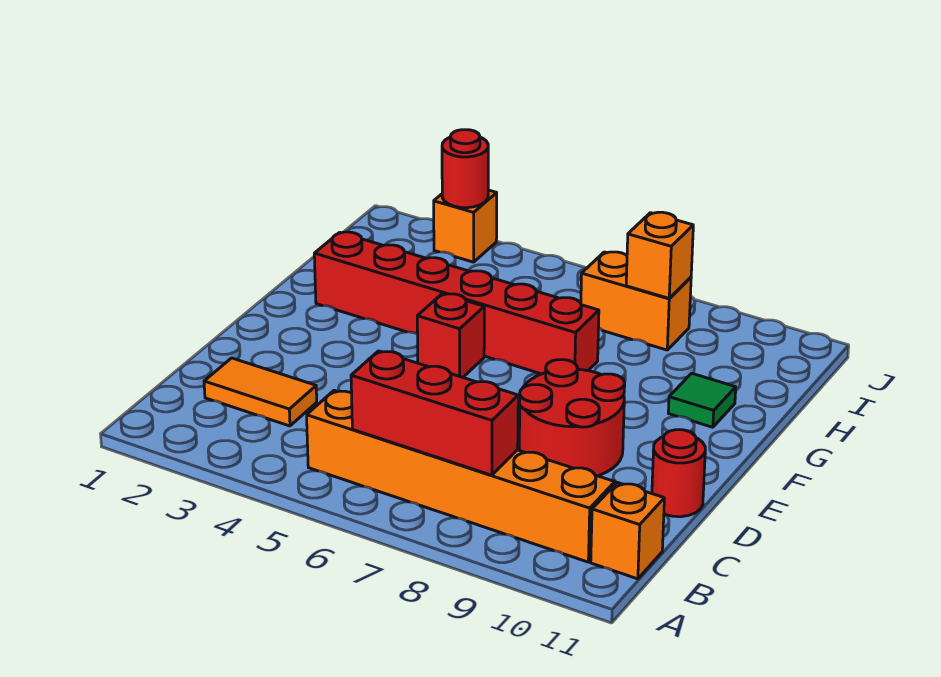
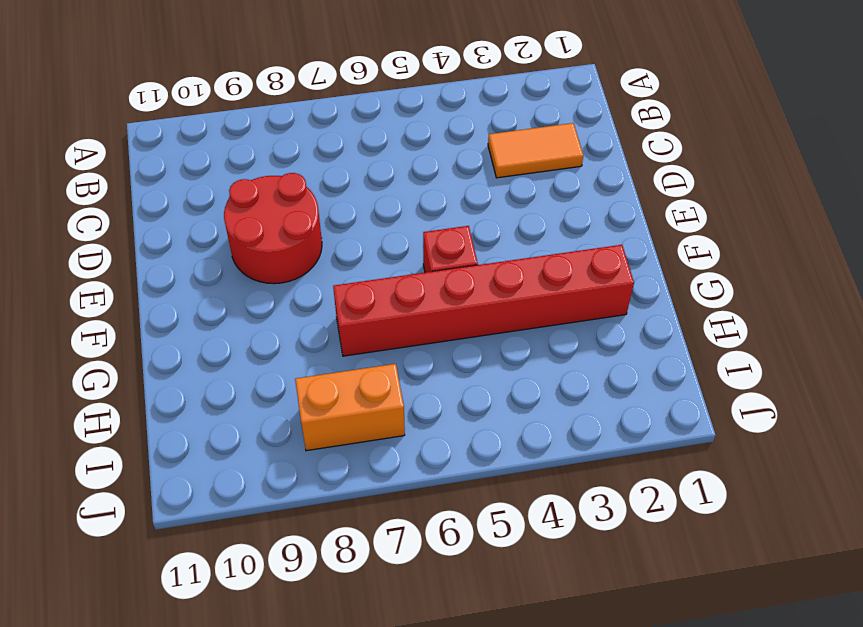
none -> orange brick B5:B10 level 1
none -> orange brick B11 level 1
none -> red round brick D11 level 1

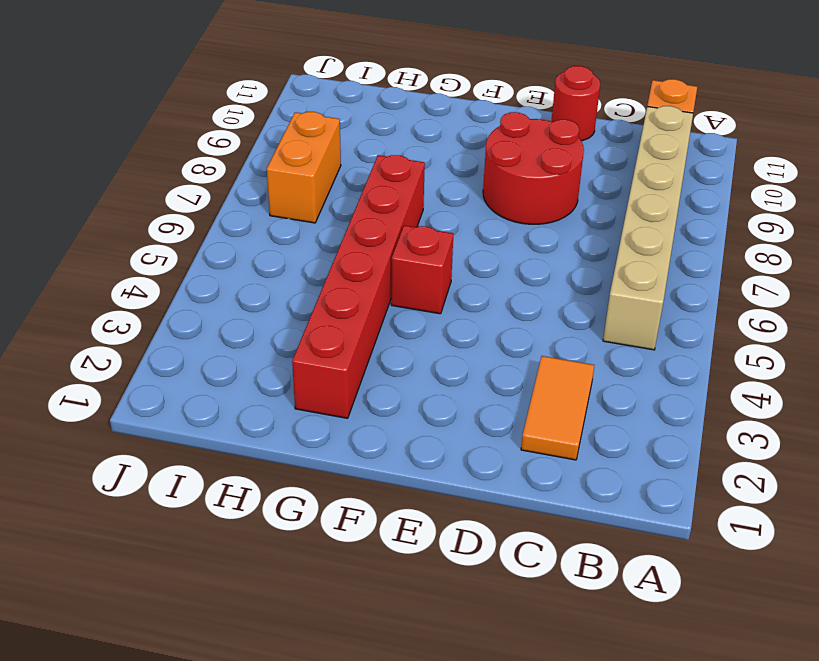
tan brick B5:B10 level 1 -> orange brick B5:B10 level 1
none -> green tile G10 level 1
none -> orange brick J3 level 1
none -> red brick B6:B8 level 2

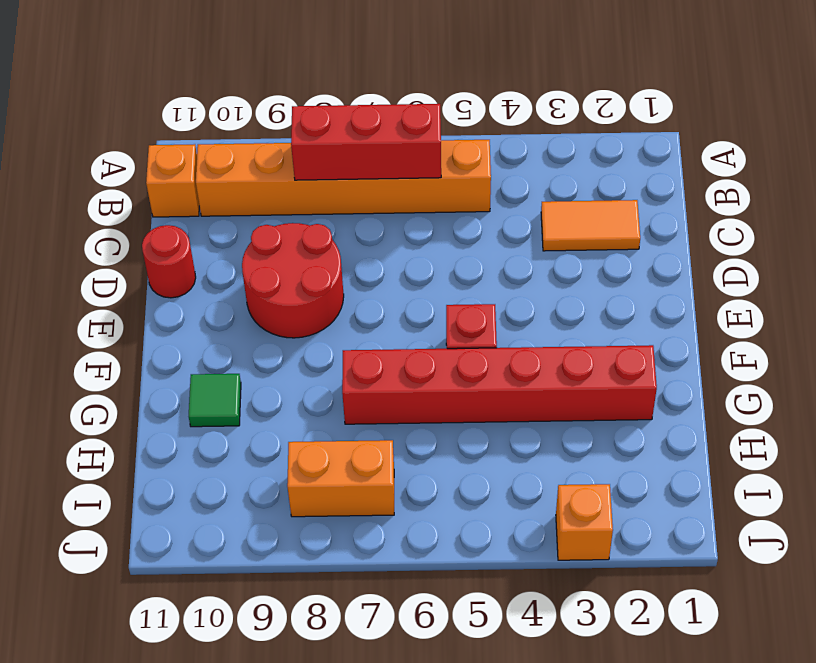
none -> orange brick I8 level 2
none -> red round brick J3 level 2

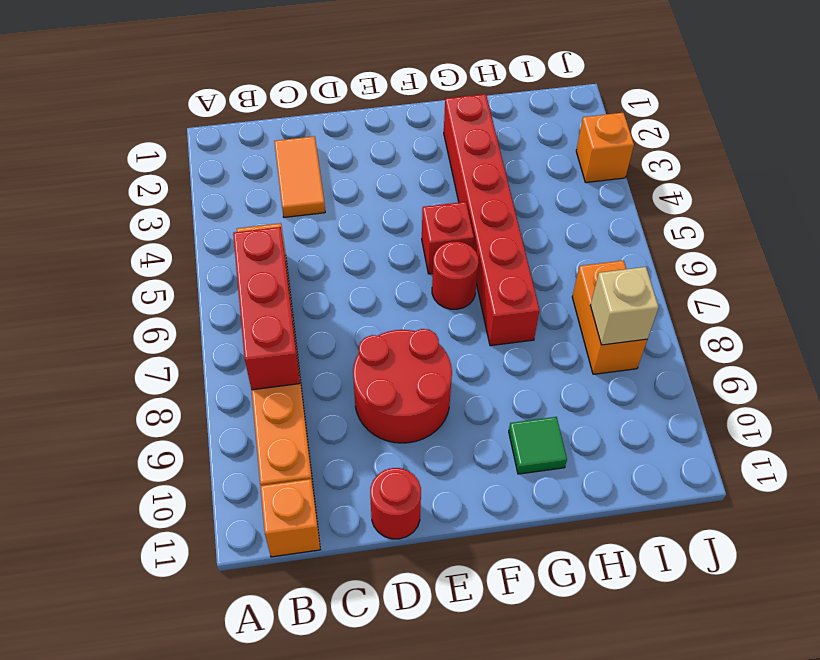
red round brick F6 level 1 -> red round brick J3 level 2
tan brick I8 level 2 -> orange brick I8 level 2

